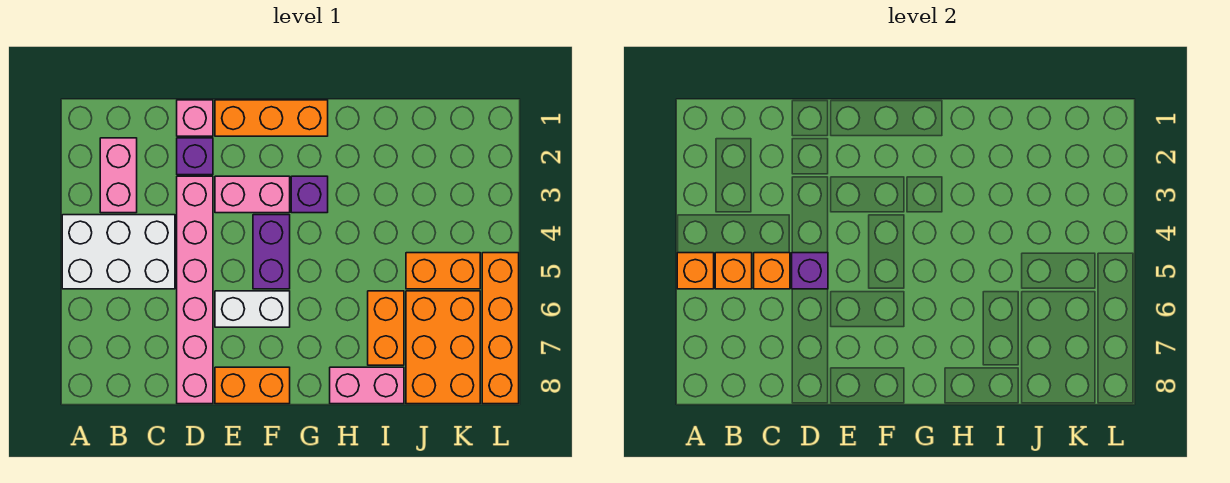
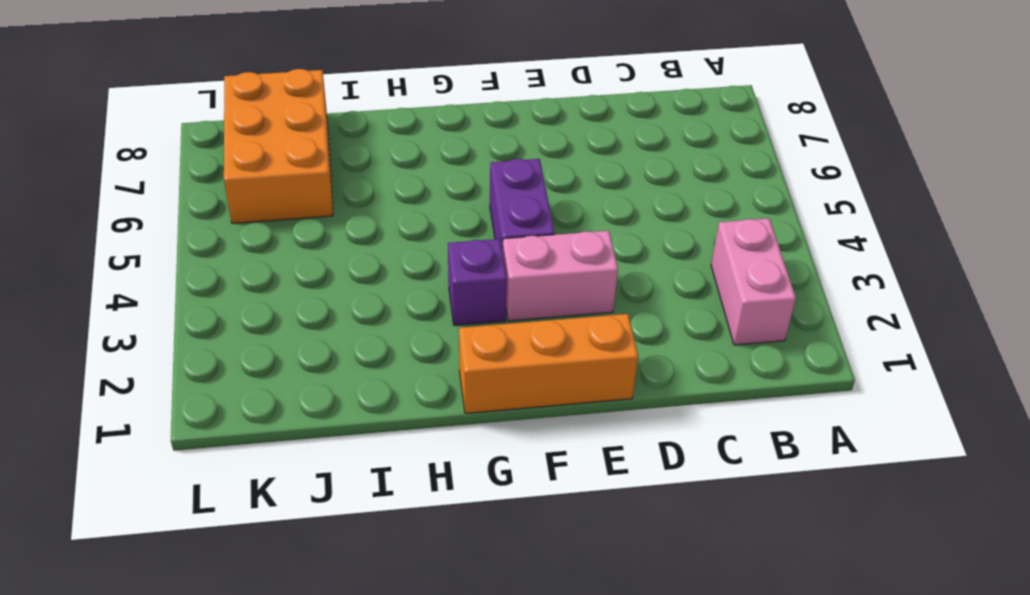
none -> white brick A4:C5 level 1
none -> pink brick D1 level 1
none -> purple brick D2 level 1

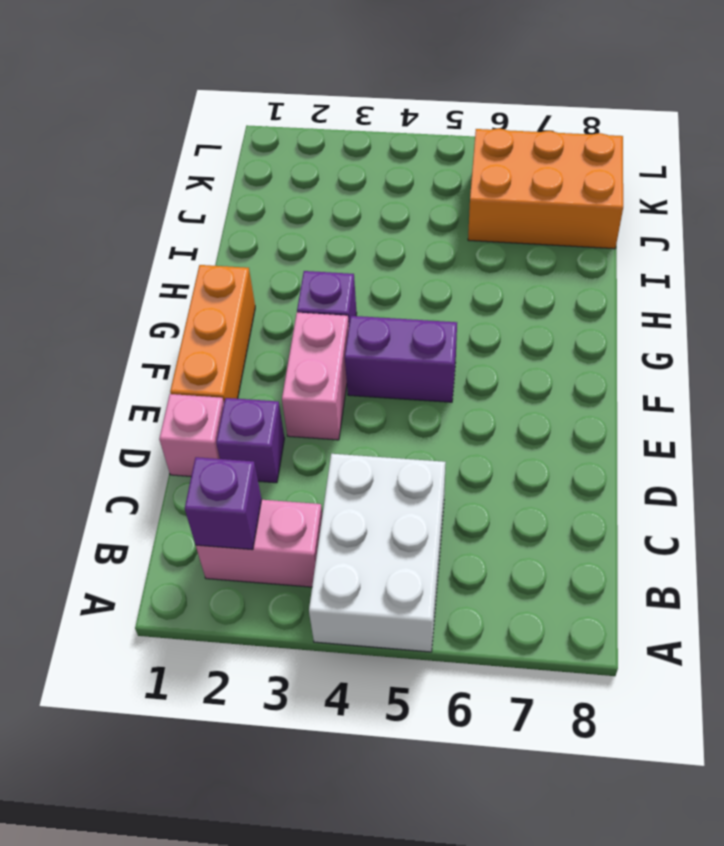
purple brick B2 level 2 -> purple brick D5 level 2
none -> pink brick D3:D8 level 1
none -> white brick E6:F6 level 1
none -> orange brick E8:F8 level 1

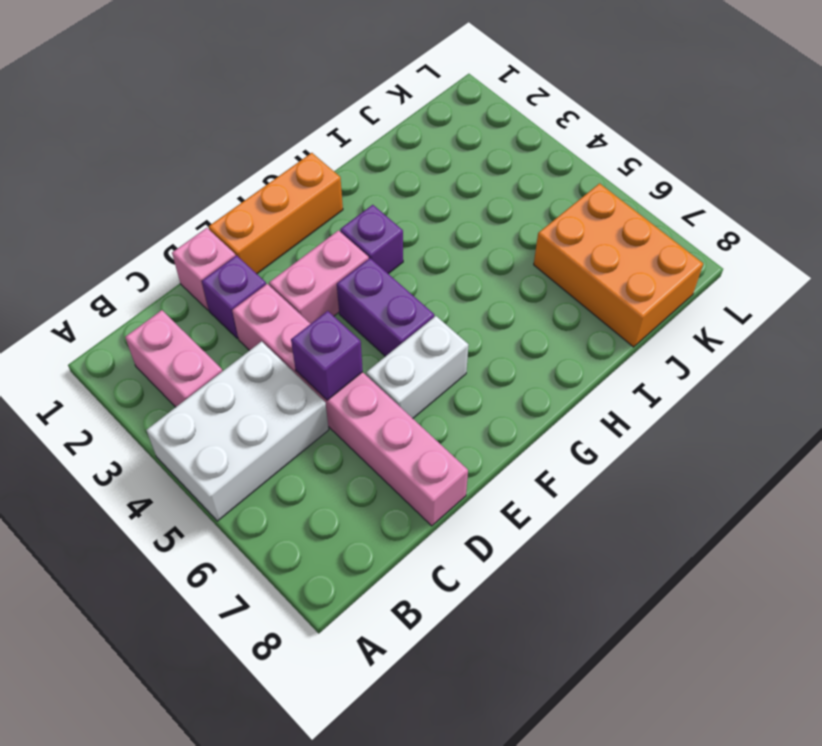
none -> orange brick E8:F8 level 1
none -> pink brick H8:I8 level 1
none -> orange brick I6:I7 level 1

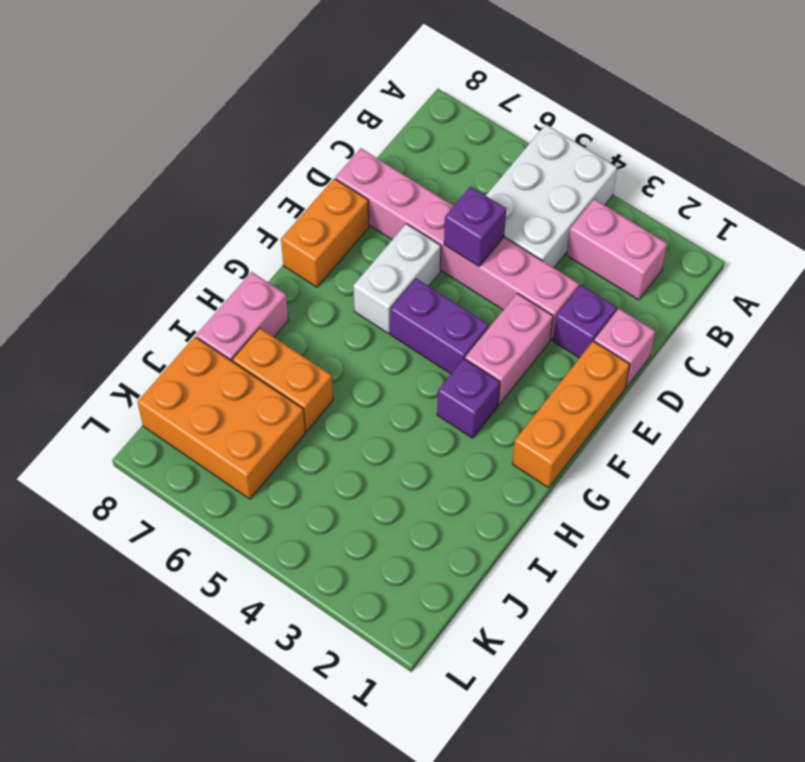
none -> orange brick J5:K5 level 1
none -> orange brick L5:L8 level 1
none -> orange brick A5 level 2

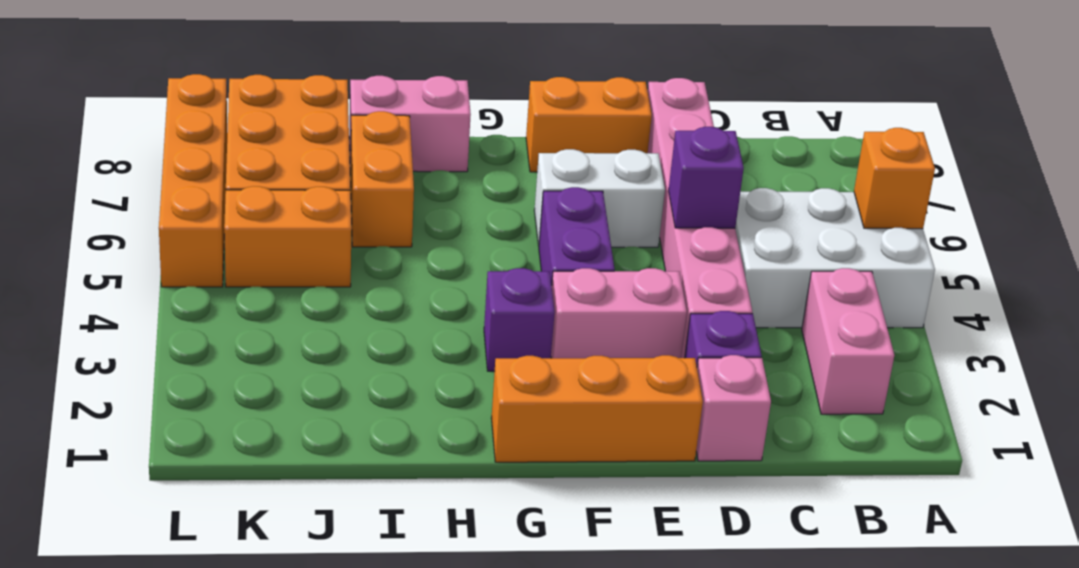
none -> orange brick B5 level 2
none -> orange brick C5 level 2

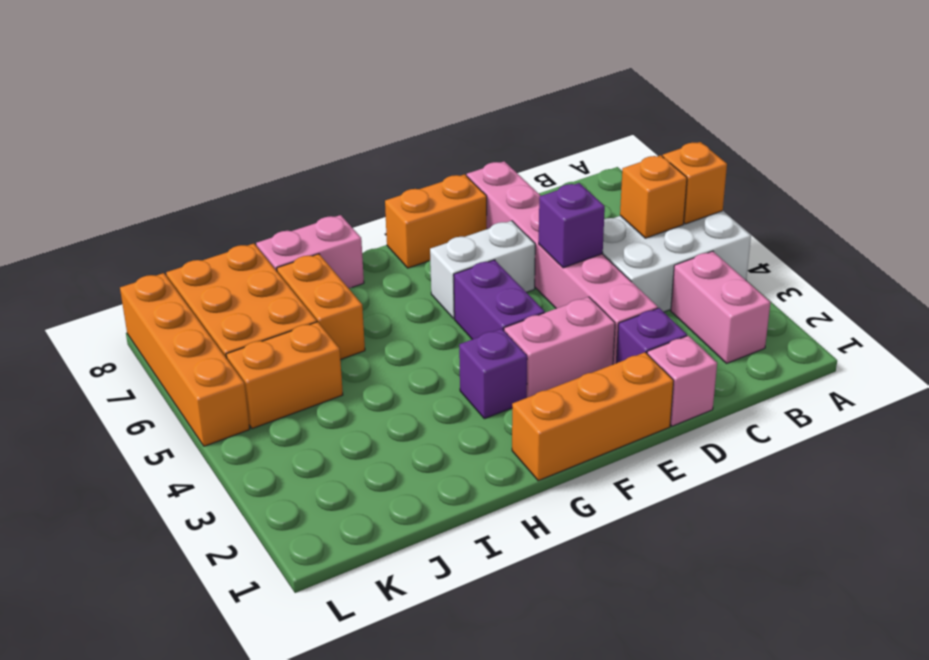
none -> orange brick C5 level 2

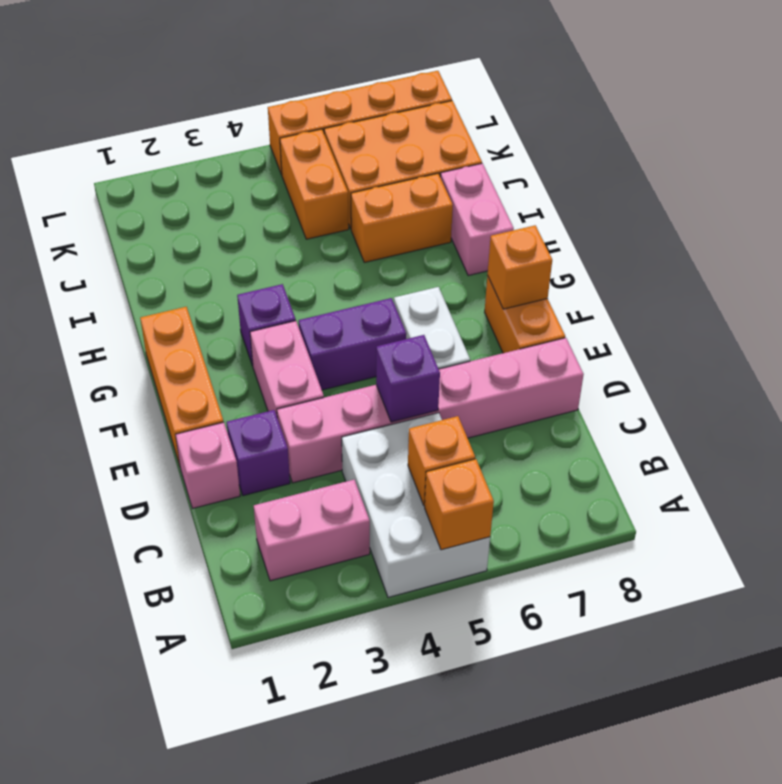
orange brick F8 level 2 -> orange brick C5 level 2

